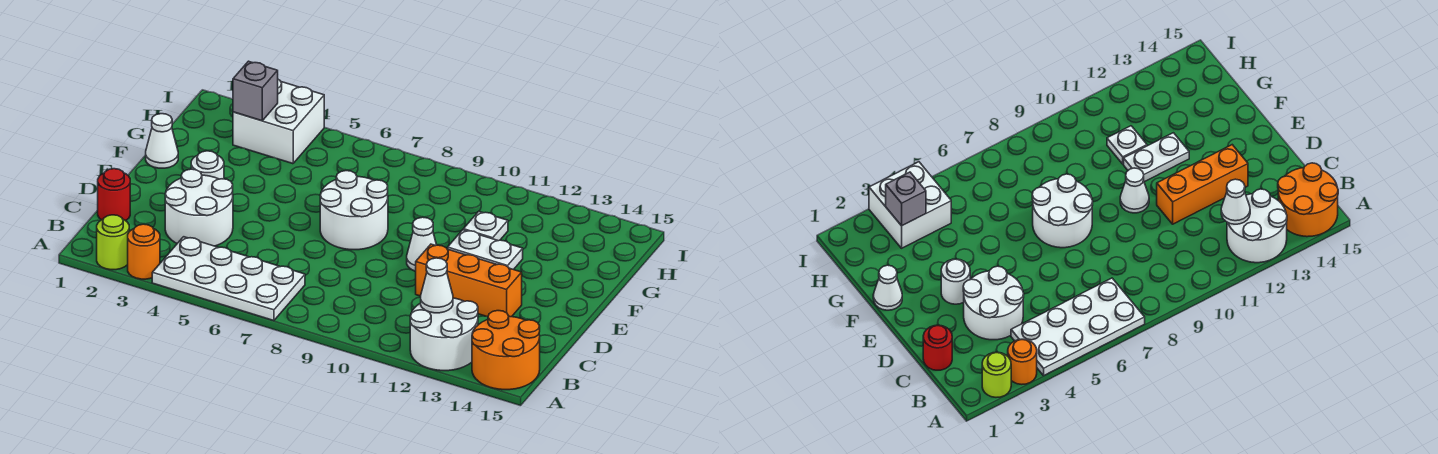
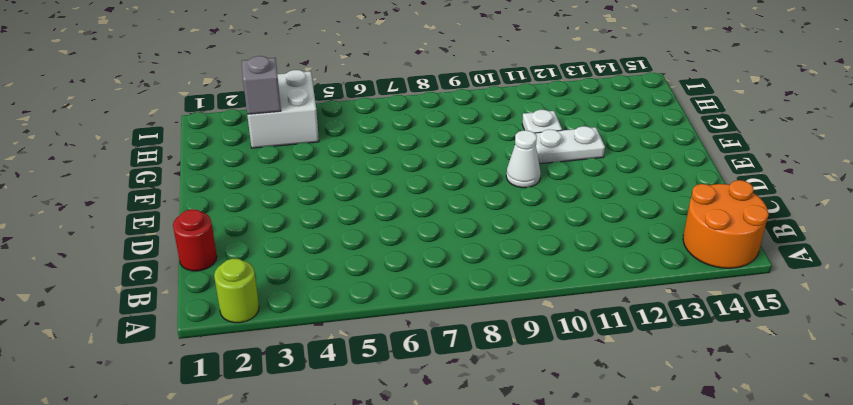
none -> orange round brick A3 level 1
none -> white plate A4:B7 level 1
none -> white round brick A12:B13 level 1

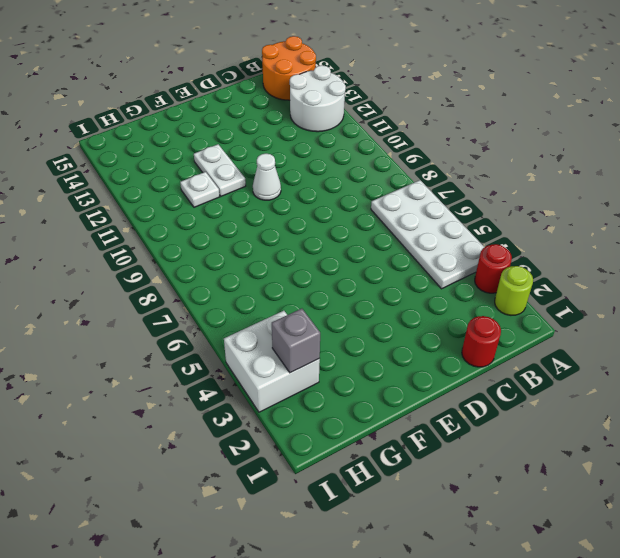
red round brick A3 level 1 -> orange round brick A3 level 1
none -> white round brick C3:D4 level 1
none -> orange brick D11:D13 level 1
none -> white round brick E3 level 1

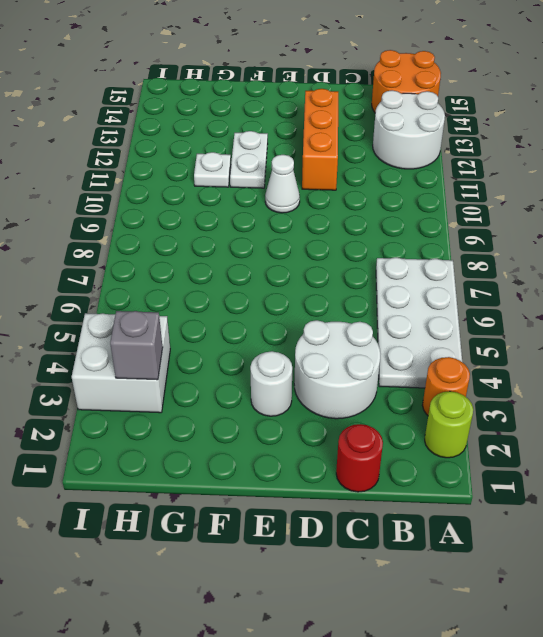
none -> white round brick E7:F8 level 1
none -> white cone F1 level 1
none -> white cone B12 level 2

